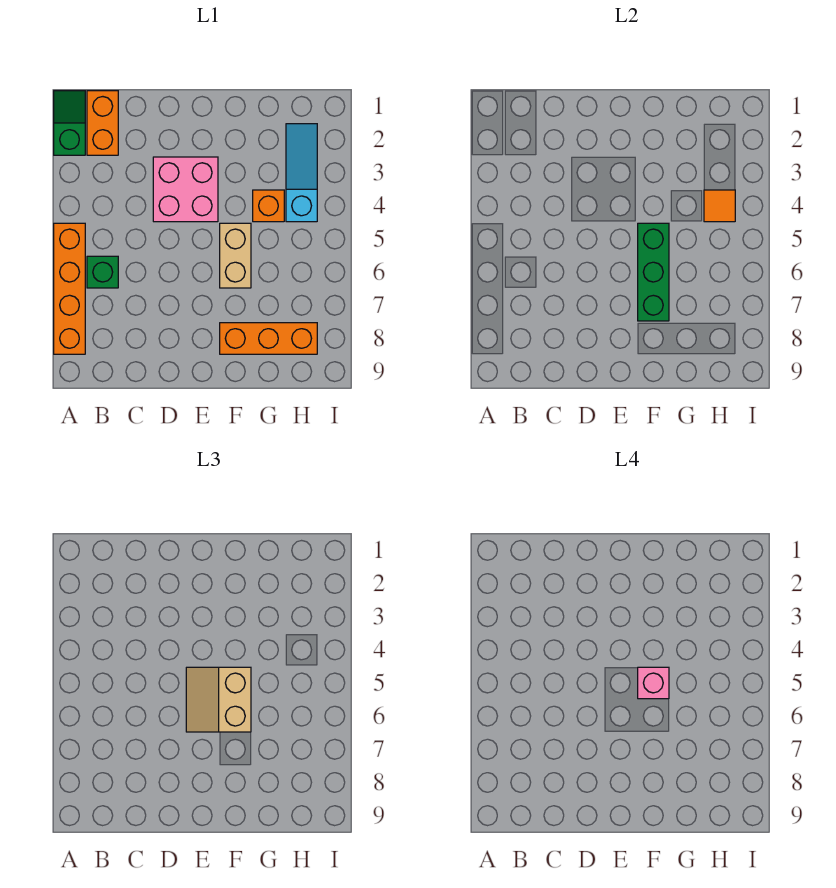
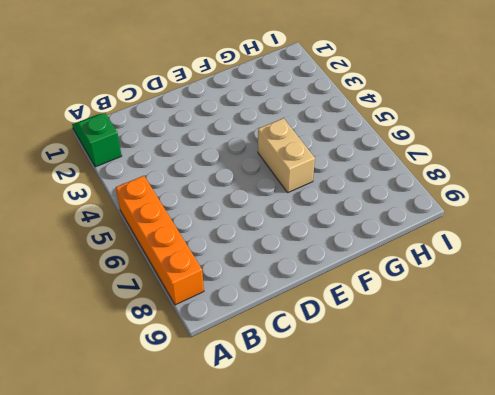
none -> orange brick B1:B2 level 1
none -> green brick B6 level 1
none -> pink brick D3:E4 level 1

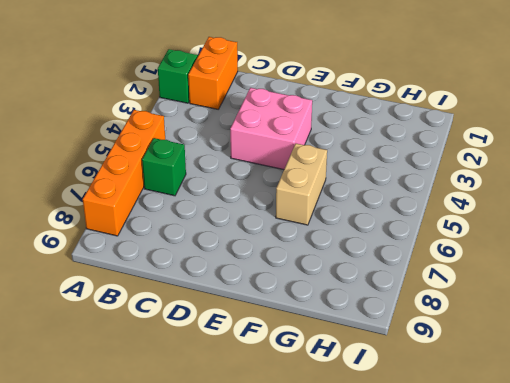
none -> orange brick F8:H8 level 1
none -> orange brick G4 level 1
none -> cyan slope H2:H4 level 1 top 4

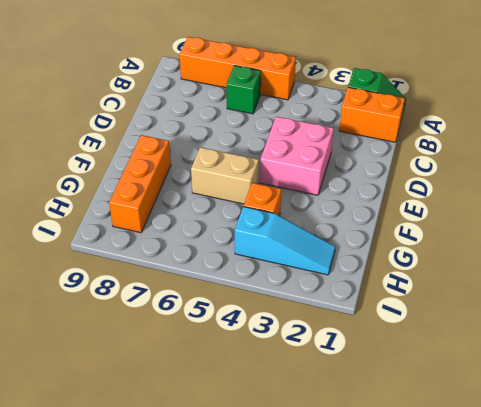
none -> green brick F5:F7 level 2
none -> orange tile H4 level 2
none -> tan slope E5:F6 level 3 top F

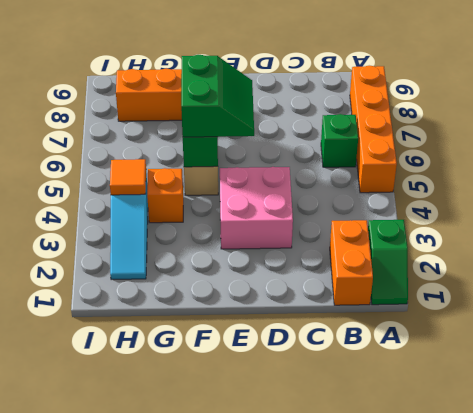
green slope E5:F6 level 3 top F -> tan slope E5:F6 level 3 top F
none -> pink brick F5 level 4

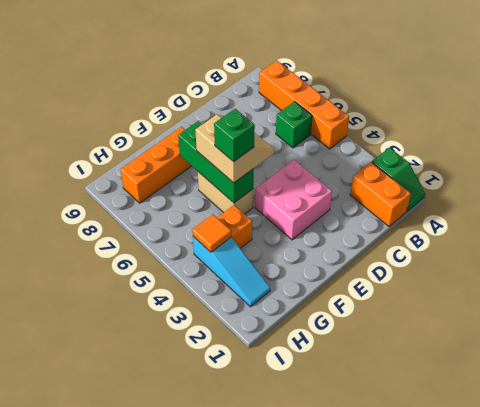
green brick F5 level 4 -> pink brick F5 level 4

